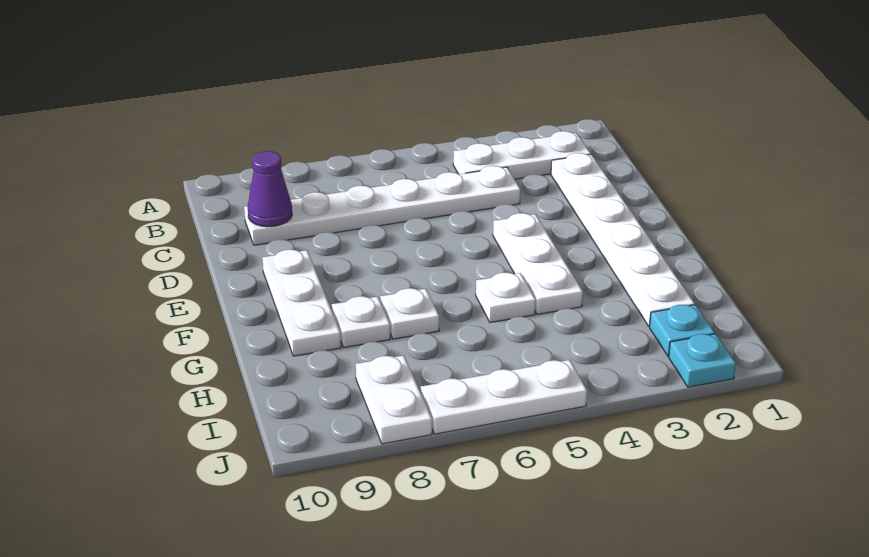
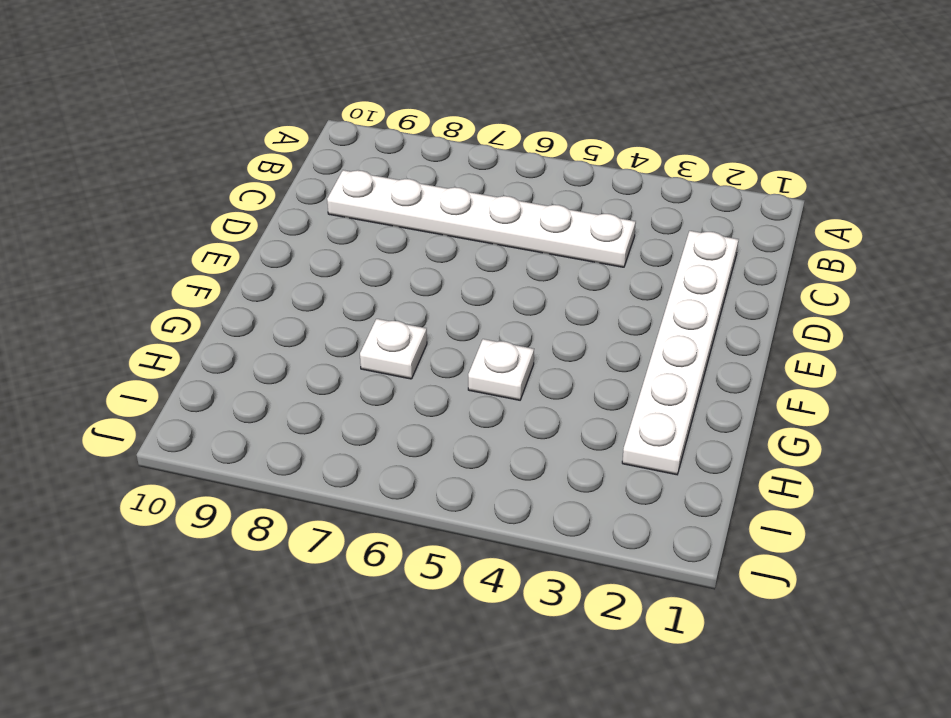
none -> white plate B2:B4 level 1
none -> white plate E4:G4 level 1
none -> white plate E9:G9 level 1

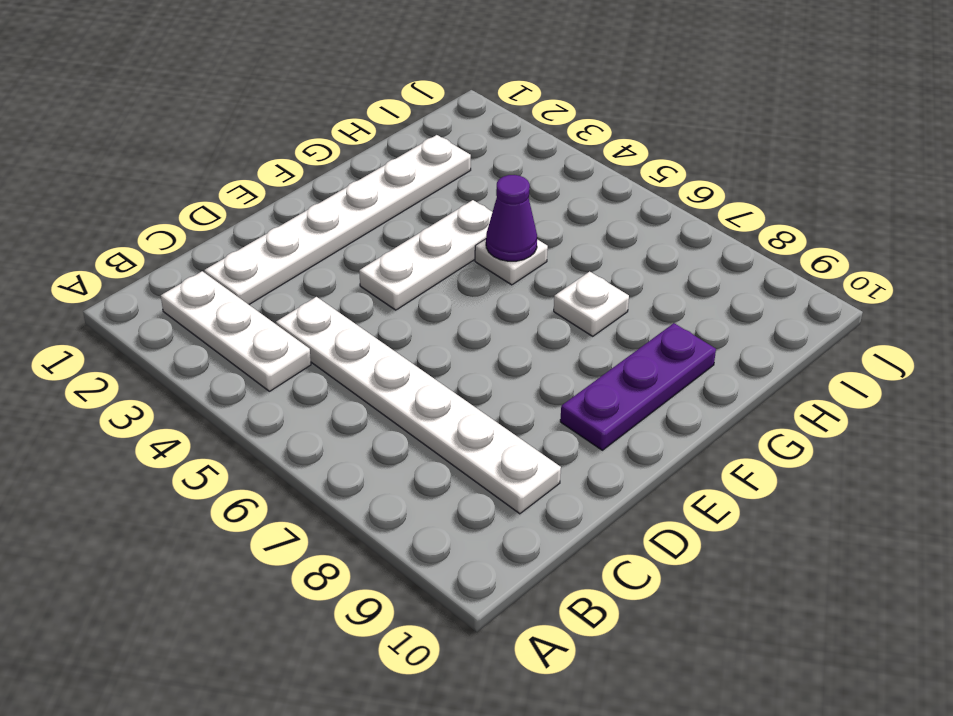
purple plate E9:G9 level 1 -> white plate E9:G9 level 1
purple cone G5 level 2 -> purple cone C9 level 2
none -> white plate G8 level 1
none -> cyan plate I2 level 1
none -> white plate I8:J8 level 1

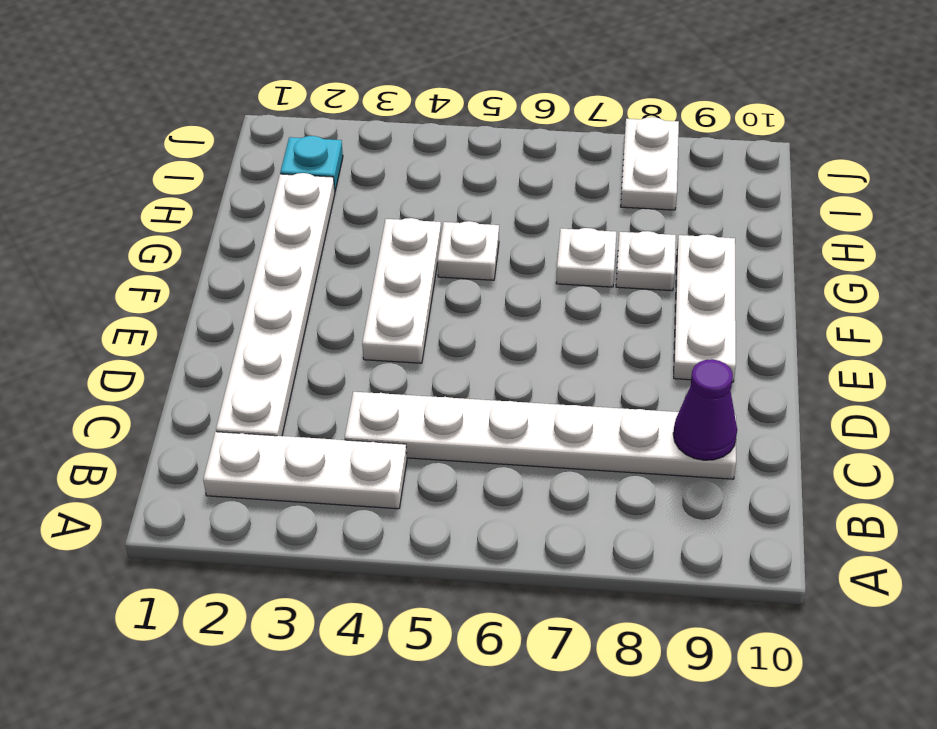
none -> cyan plate J2 level 1
none -> white plate J5:J7 level 1

